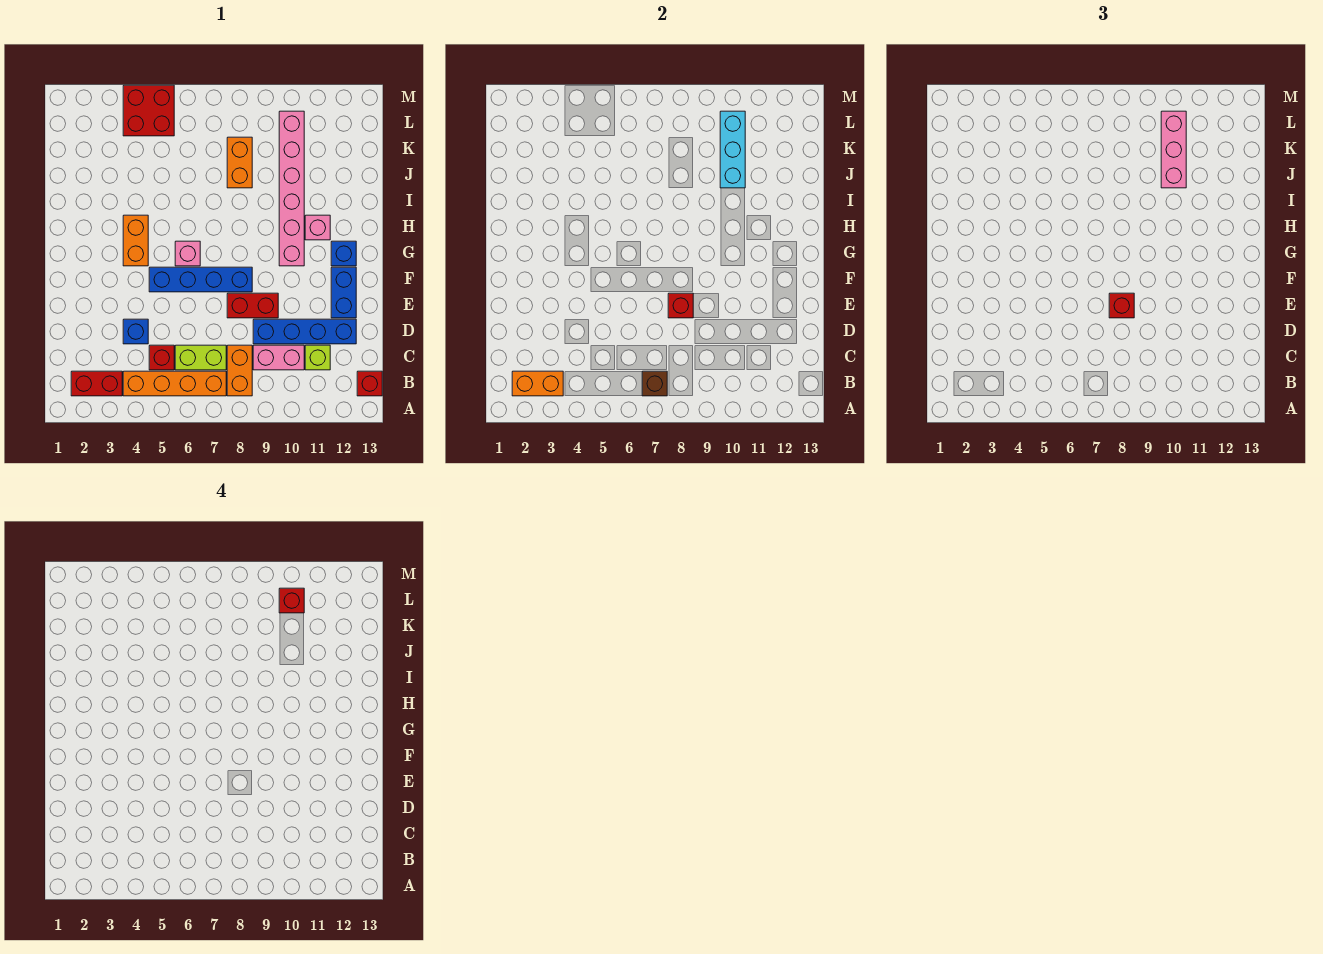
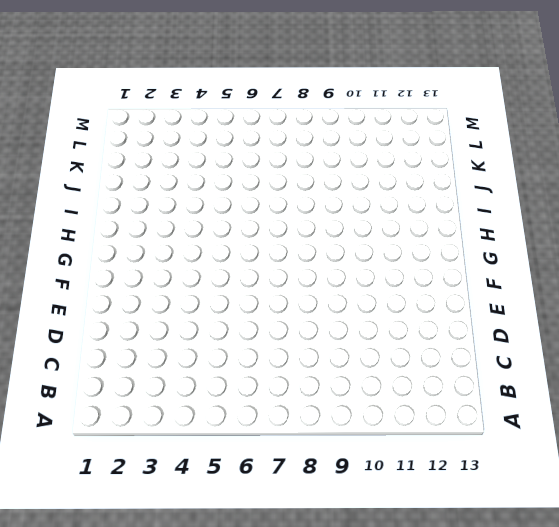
none -> red brick B2:B3 level 1
none -> orange brick B4:B7 level 1
none -> orange brick B8:C8 level 1

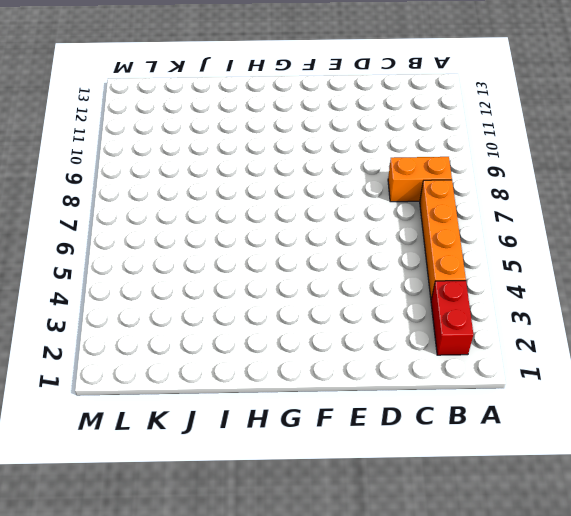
none -> red brick B13 level 1
none -> red brick C5 level 1
none -> lime brick C6:C7 level 1

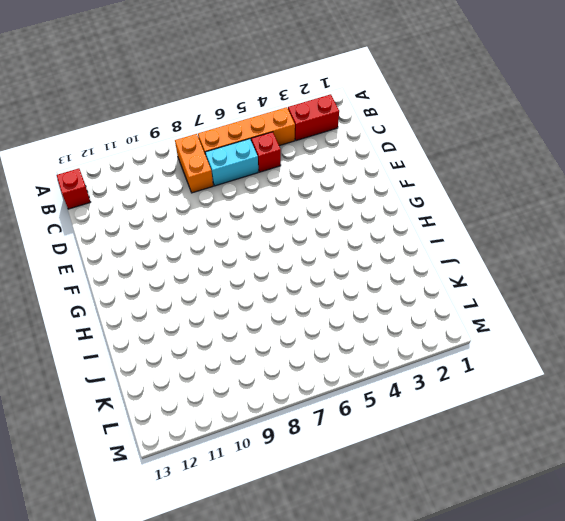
cyan brick C6:C7 level 1 -> lime brick C6:C7 level 1
none -> pink brick C9:C10 level 1
none -> lime brick C11 level 1
none -> blue brick D4 level 1

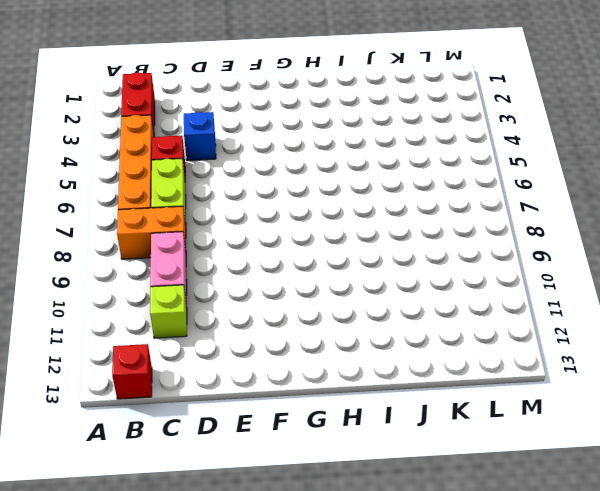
none -> blue brick D9:D12 level 1
none -> red brick E8:E9 level 1
none -> blue brick E12:F12 level 1

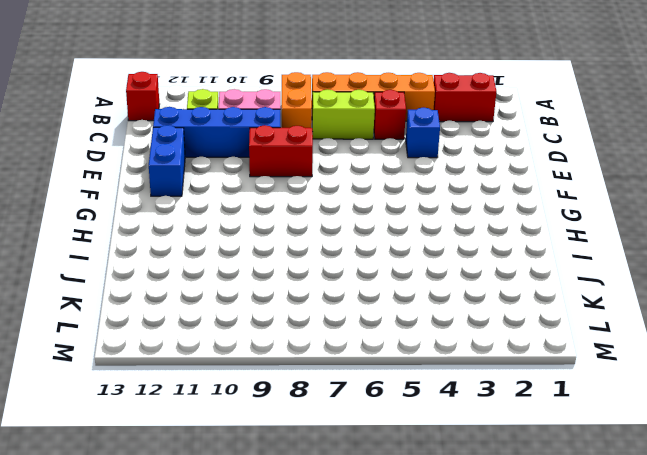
none -> blue brick F5:F8 level 1
none -> orange brick G4:H4 level 1
none -> pink brick G6 level 1

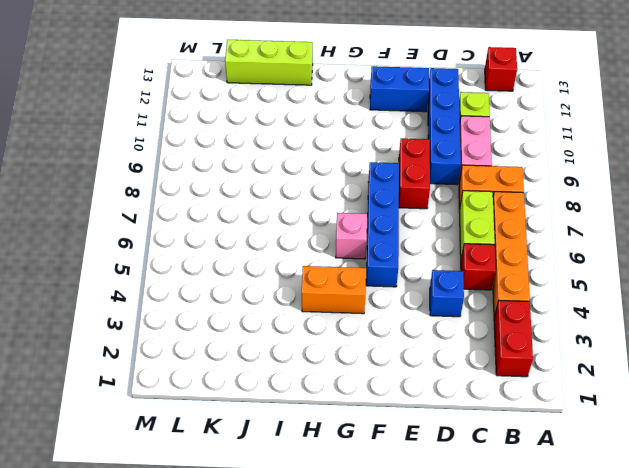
lime brick I13:K13 level 1 -> none
none -> pink brick G10:L10 level 1
none -> blue brick G12 level 1
none -> pink brick H11 level 1

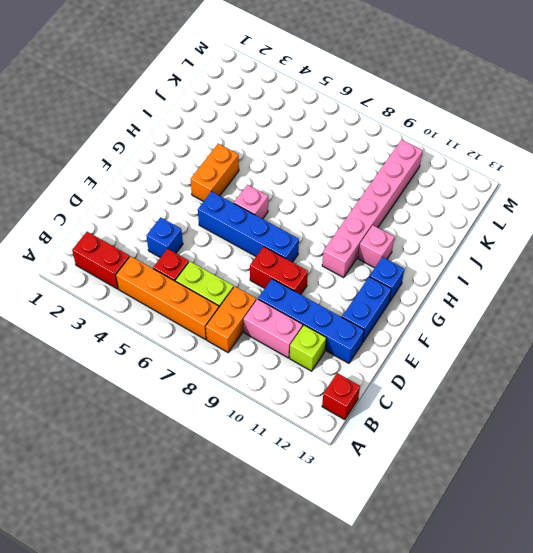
none -> orange brick J8:K8 level 1
none -> red brick L4:M5 level 1
none -> orange brick B2:B3 level 2

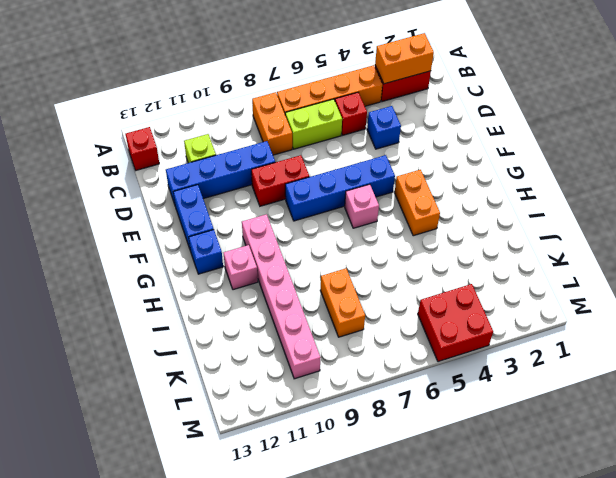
none -> pink brick C9:C10 level 1
none -> brown brick B7 level 2
none -> red brick E8 level 2

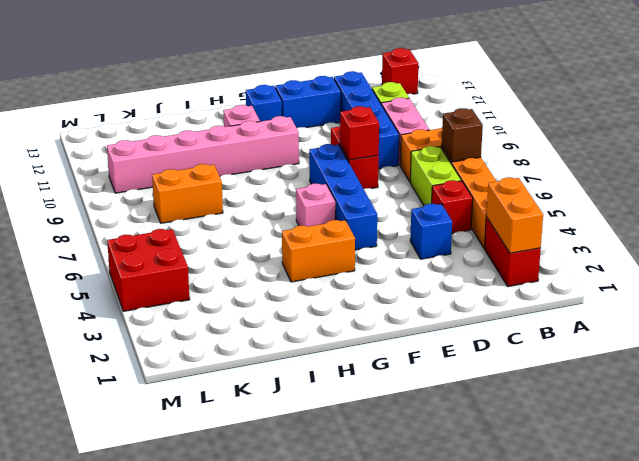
none -> cyan brick J10:L10 level 2
none -> red brick E8 level 3
none -> pink brick J10:L10 level 3

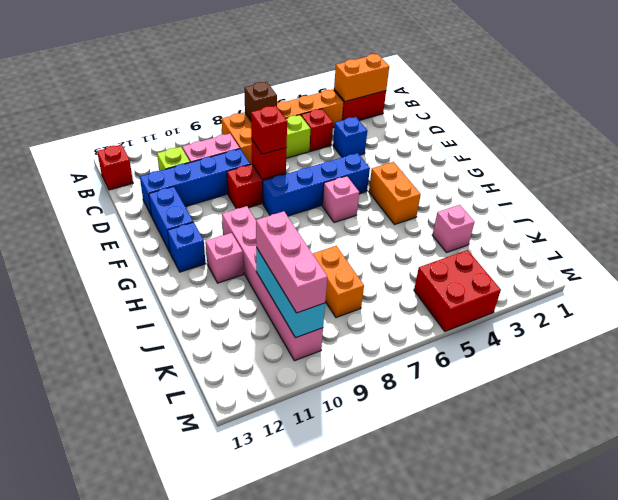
pink brick J3 level 1 -> none
none -> red brick L10 level 4

